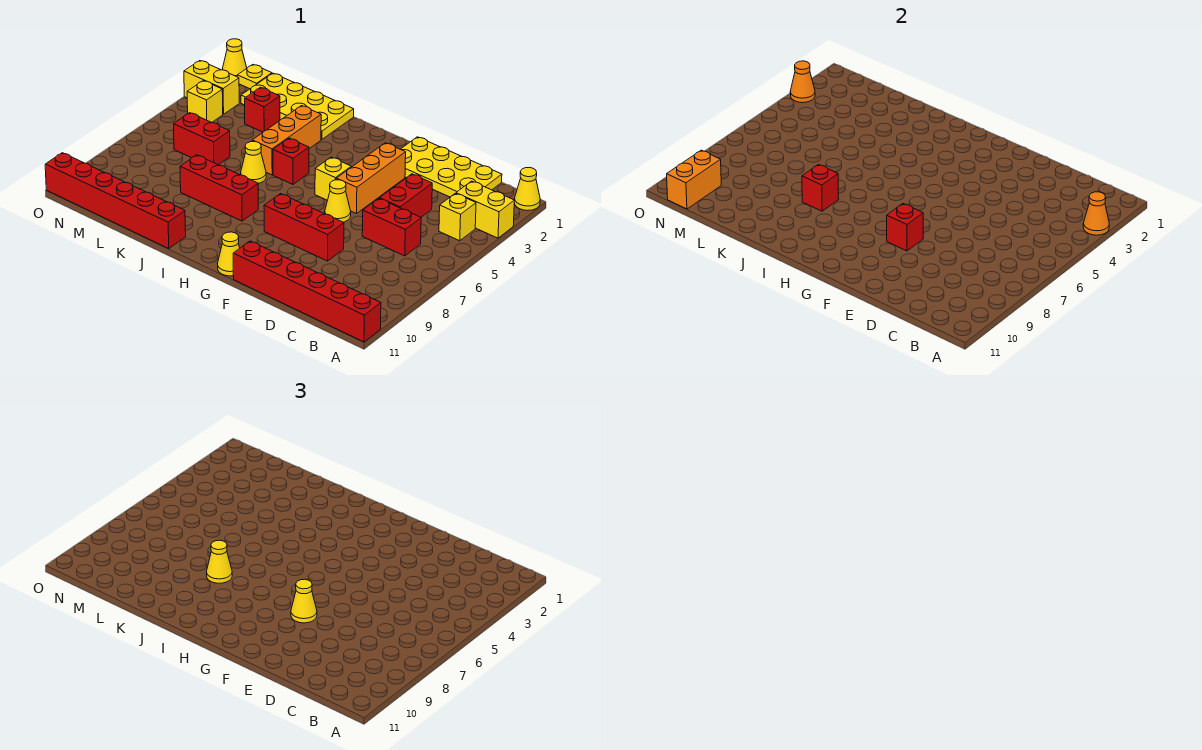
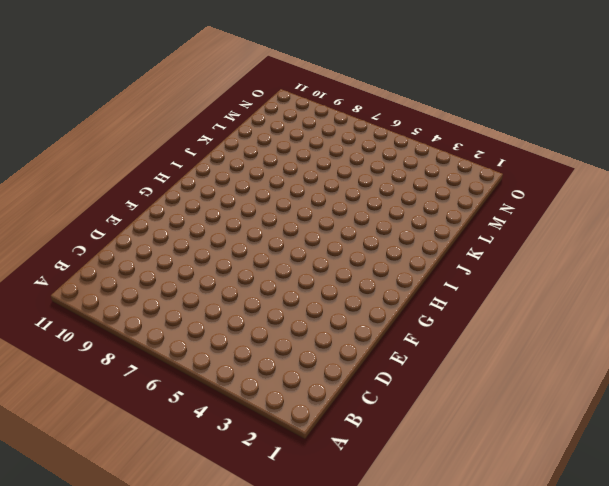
none -> yellow cone A1 level 1
none -> yellow brick A3:B3 level 1
none -> red brick A11:F11 level 1
none -> yellow brick B4 level 1

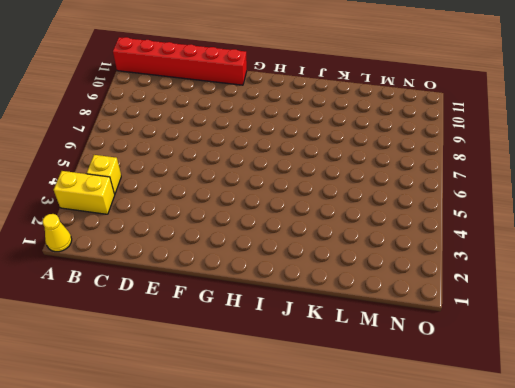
none -> yellow plate C1:F2 level 1
none -> red brick C6:D6 level 1
none -> red brick D4:D5 level 1
none -> red brick E8:G8 level 1

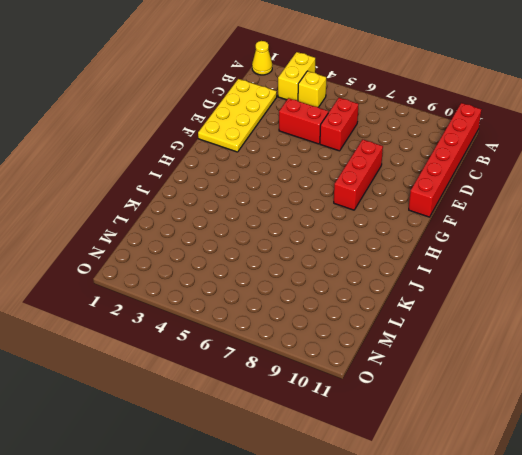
none -> orange brick F3:F5 level 1
none -> yellow cone F6 level 1
none -> yellow brick G5 level 1
none -> yellow cone G11 level 1

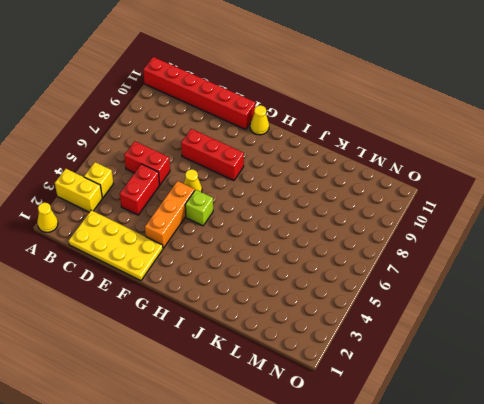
lime brick G5 level 1 -> yellow brick G5 level 1
none -> red brick I5 level 1
none -> red brick I8:K8 level 1
none -> yellow plate J1:M2 level 1
none -> orange brick J3:J5 level 1

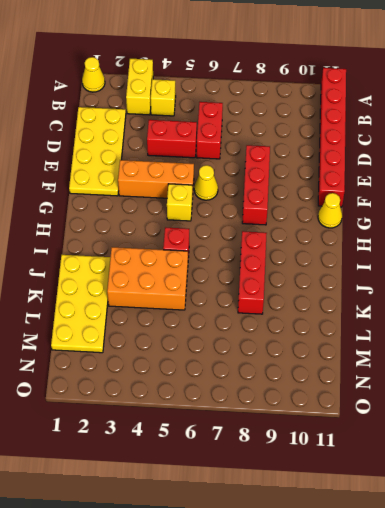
orange brick J3:K5 level 1 -> orange brick J3:J5 level 1
none -> yellow cone J6 level 1
none -> red brick J11:O11 level 1
none -> red brick L3 level 1
none -> red brick L6:M6 level 1

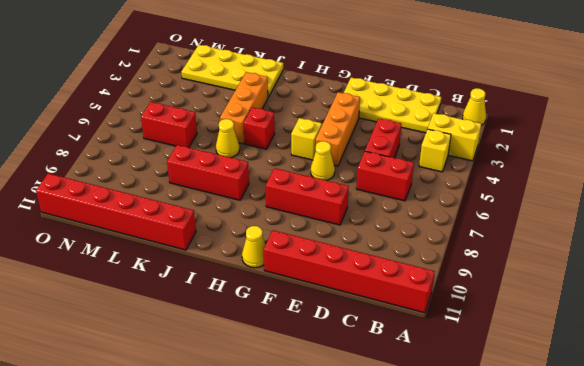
none -> red brick L3 level 1
none -> yellow plate N1 level 1
none -> yellow brick N3:O3 level 1
none -> yellow brick N4 level 1

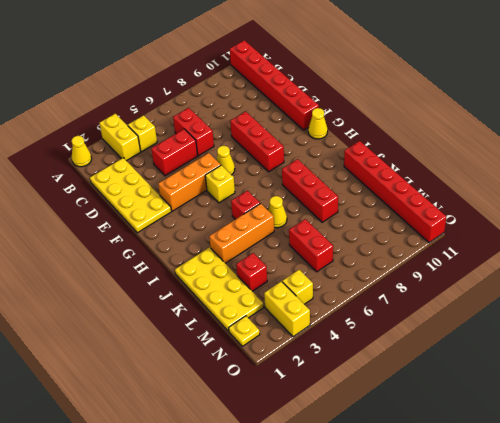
none -> yellow cone O1 level 1
none -> orange cone A3 level 2
none -> red brick F8 level 2
none -> red brick J8 level 2

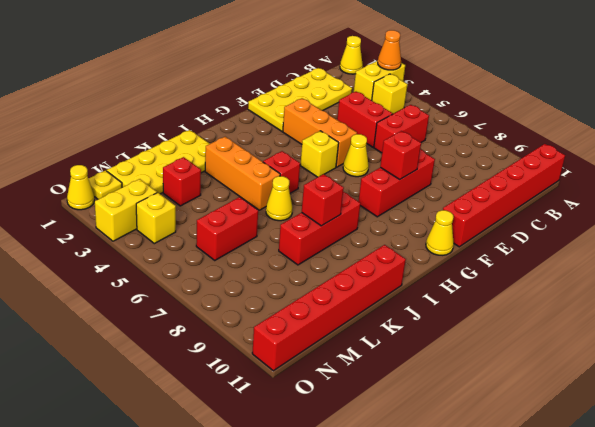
none -> orange brick N10:N11 level 2
none -> orange cone O3 level 2
none -> yellow cone F8 level 3
none -> yellow cone J8 level 3

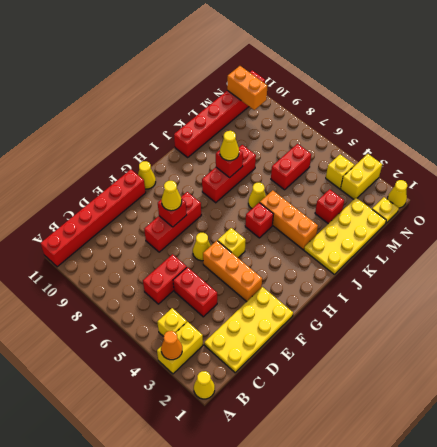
none -> orange cone O3 level 2

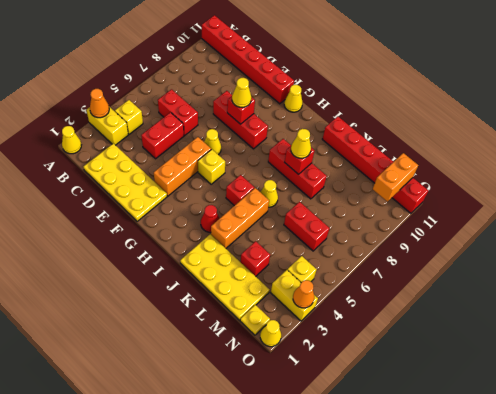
red cone I3 level 1 -> none

